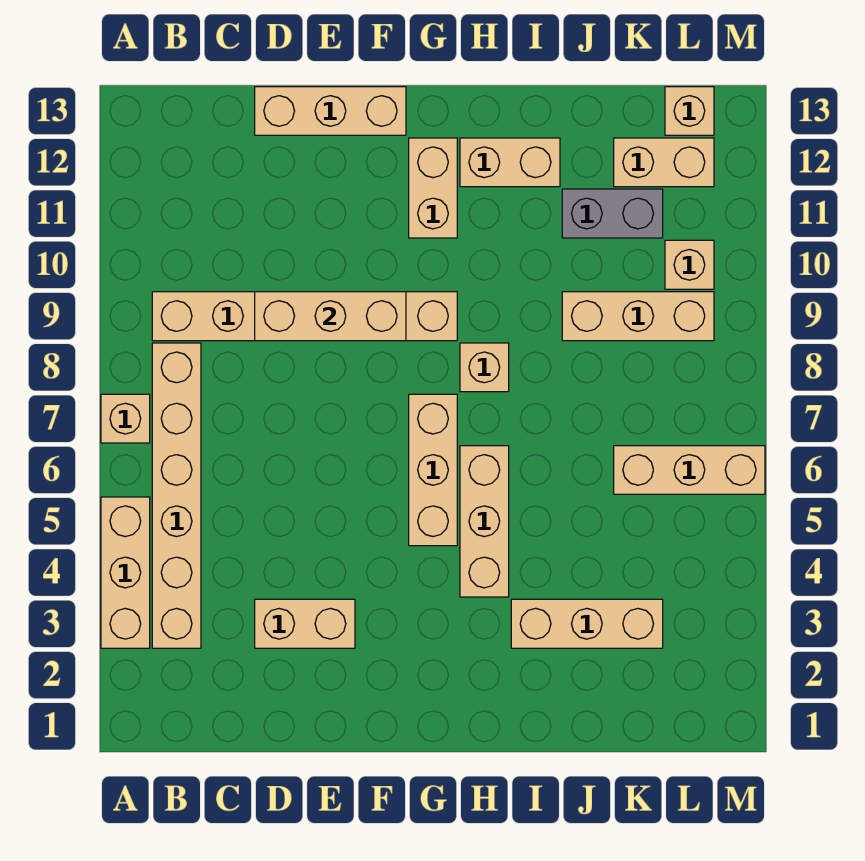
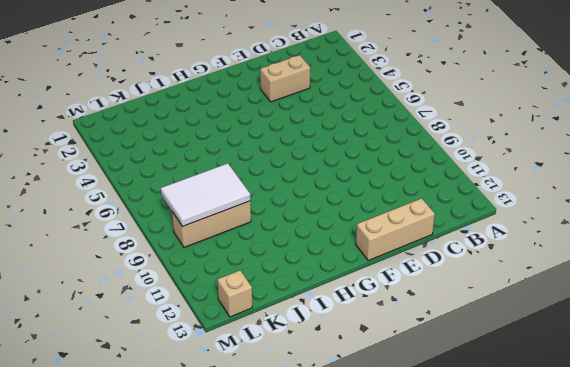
white tile J8:L9 level 2 -> none
none -> tan brick A3:A5 level 1
none -> tan brick A7 level 1
none -> tan brick B3:B8 level 1

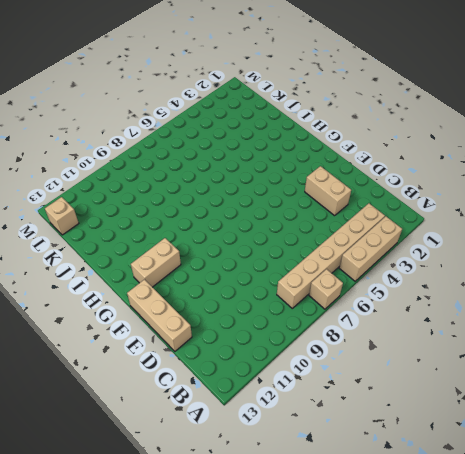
none -> tan brick B9:G9 level 1
none -> tan brick G5:G7 level 1
none -> tan brick H4:H6 level 1

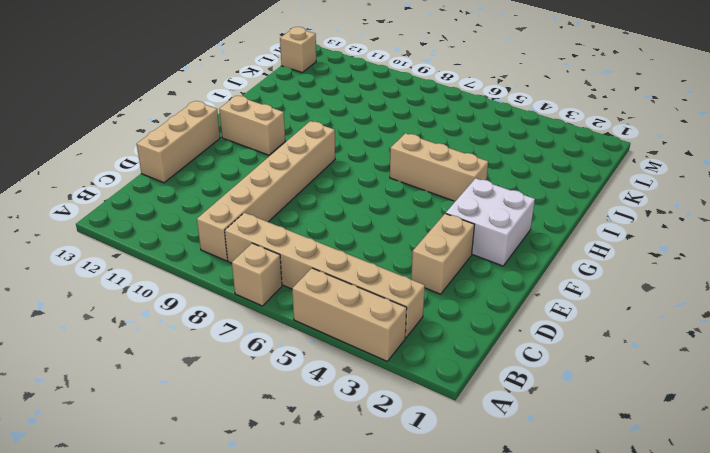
white brick F2:G3 level 1 -> none
none -> tan brick G5:G7 level 1
none -> tan brick H8 level 1
none -> tan brick H12:I12 level 1

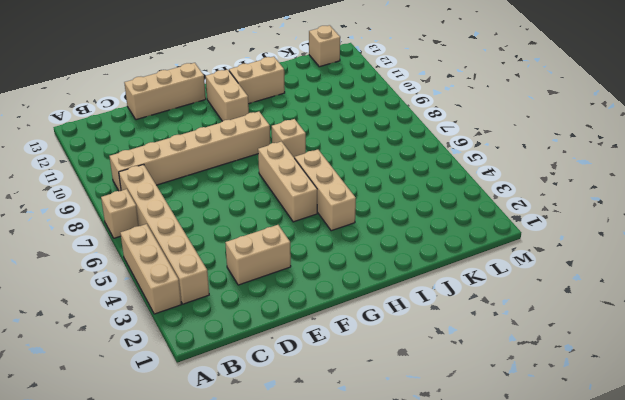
none -> tan brick I3:K3 level 1
none -> tan brick J9:L9 level 1
none -> grey brick J11:K11 level 1

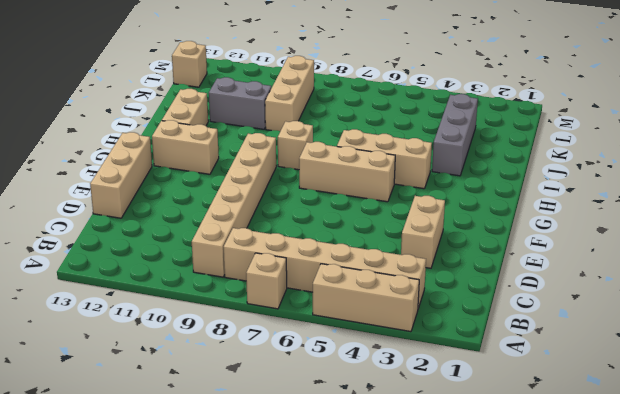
grey brick I3:K3 level 1 -> tan brick I3:K3 level 1
grey brick J10:J11 level 1 -> grey brick J11:K11 level 1
none -> tan brick K6:M6 level 1
none -> tan brick K12:L12 level 1
none -> tan brick L10 level 1

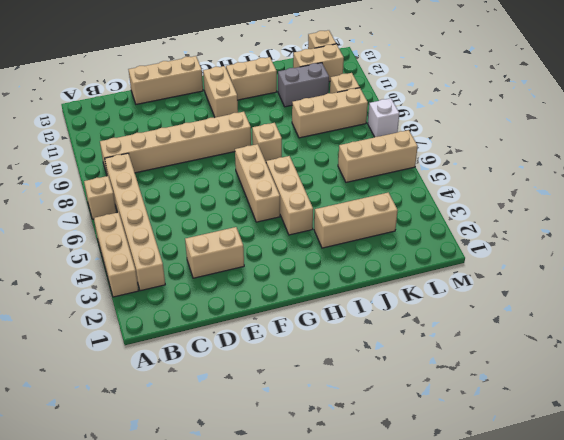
white brick M8 level 1 -> none
none -> tan brick D9:F9 level 2

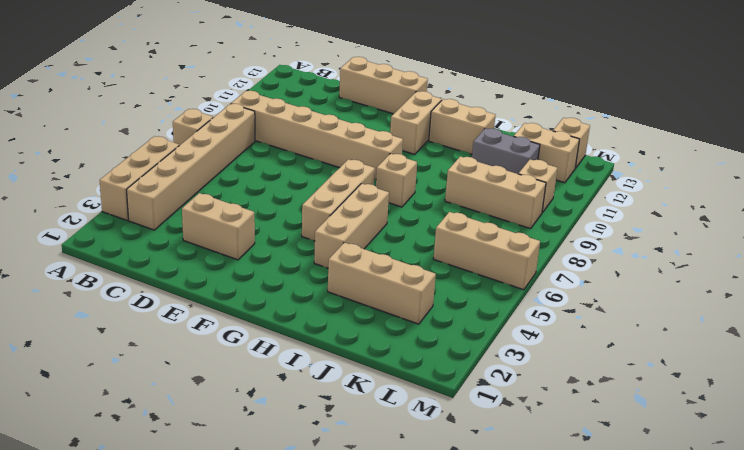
none -> tan brick D9:F9 level 2

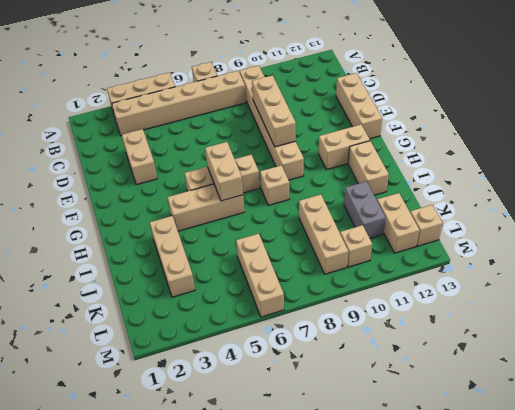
tan brick G6:H6 level 2 -> none

